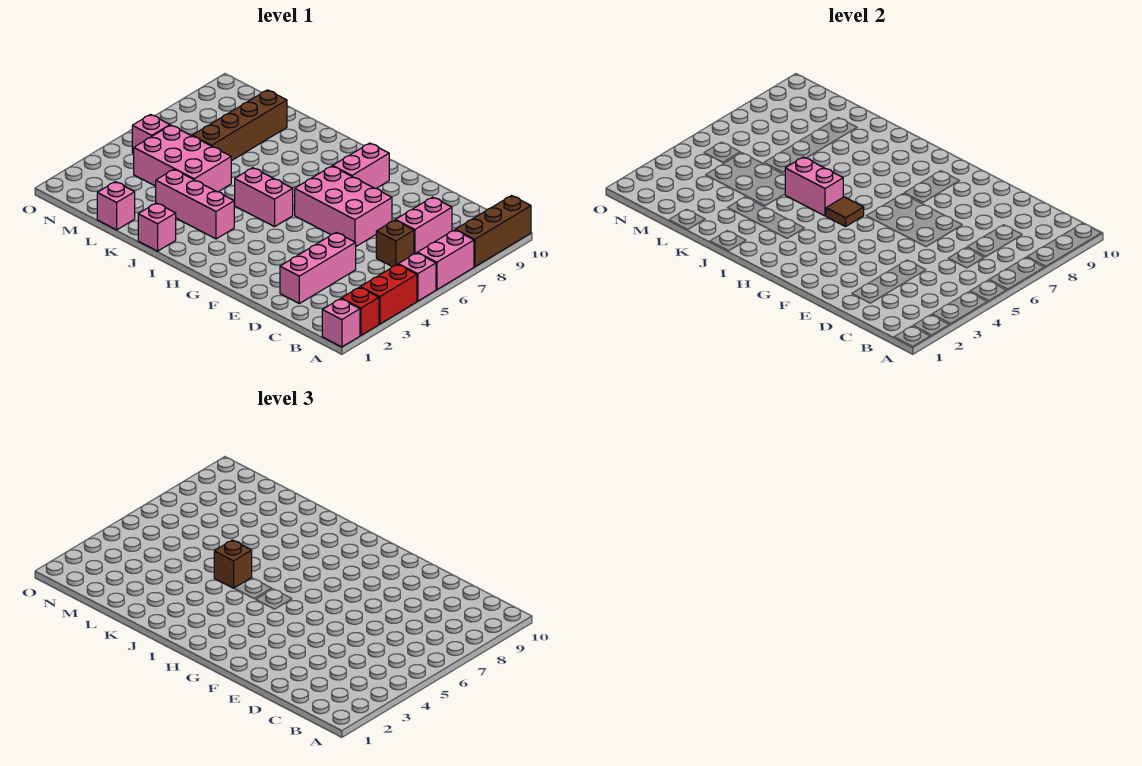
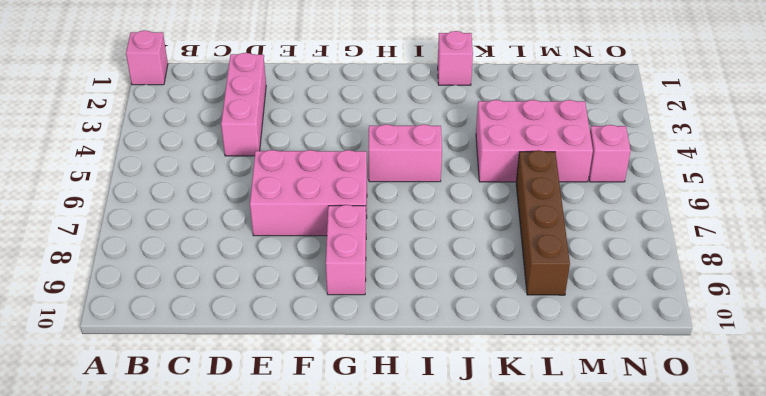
none -> red brick A2 level 1
none -> red brick A3:A4 level 1
none -> pink brick A5 level 1

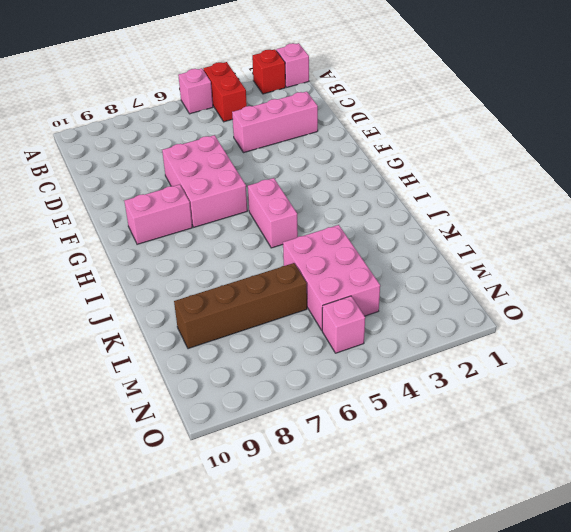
red brick A4:B4 level 1 -> red brick A3:A4 level 1
none -> pink brick A6:A7 level 1
none -> brown brick A8:A10 level 1
none -> brown brick C6 level 1

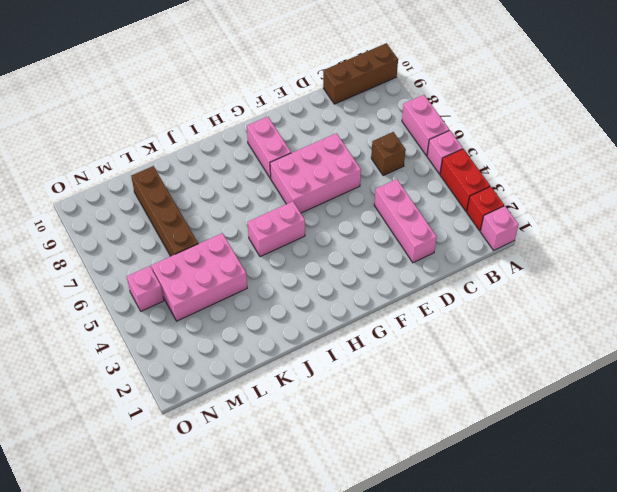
brown brick A10:C10 level 1 -> brown brick A8:A10 level 1
none -> pink brick C7:C8 level 1
none -> pink brick I3:K3 level 1
none -> pink brick J1 level 1

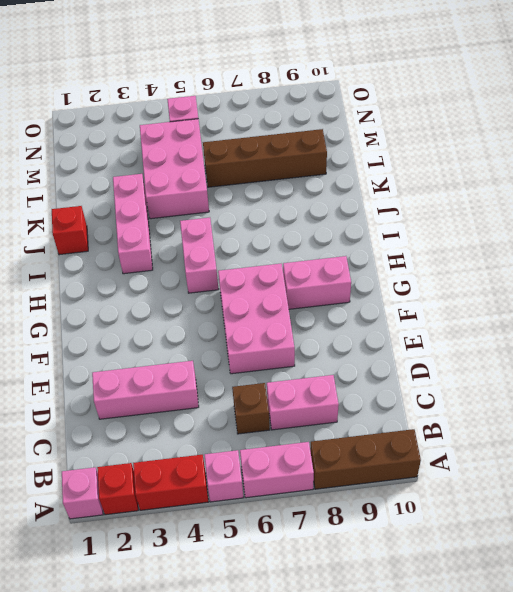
red brick J1 level 1 -> pink brick J1 level 1
none -> pink brick L1 level 1
none -> brown tile H5 level 2
none -> pink brick I5:J5 level 2

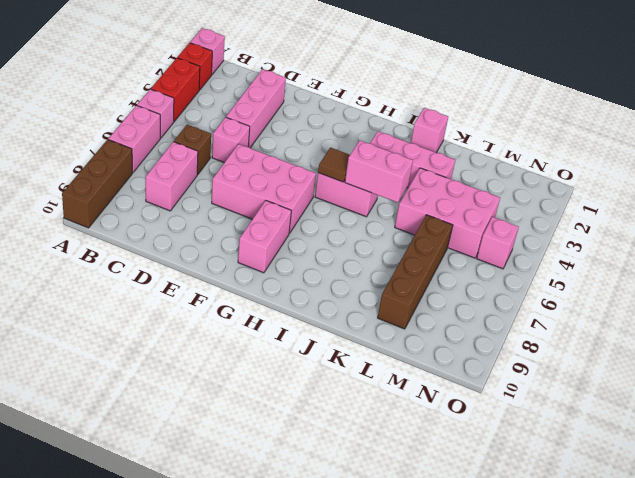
pink brick D5 level 1 -> pink brick L1 level 1
none -> brown brick J5 level 3

